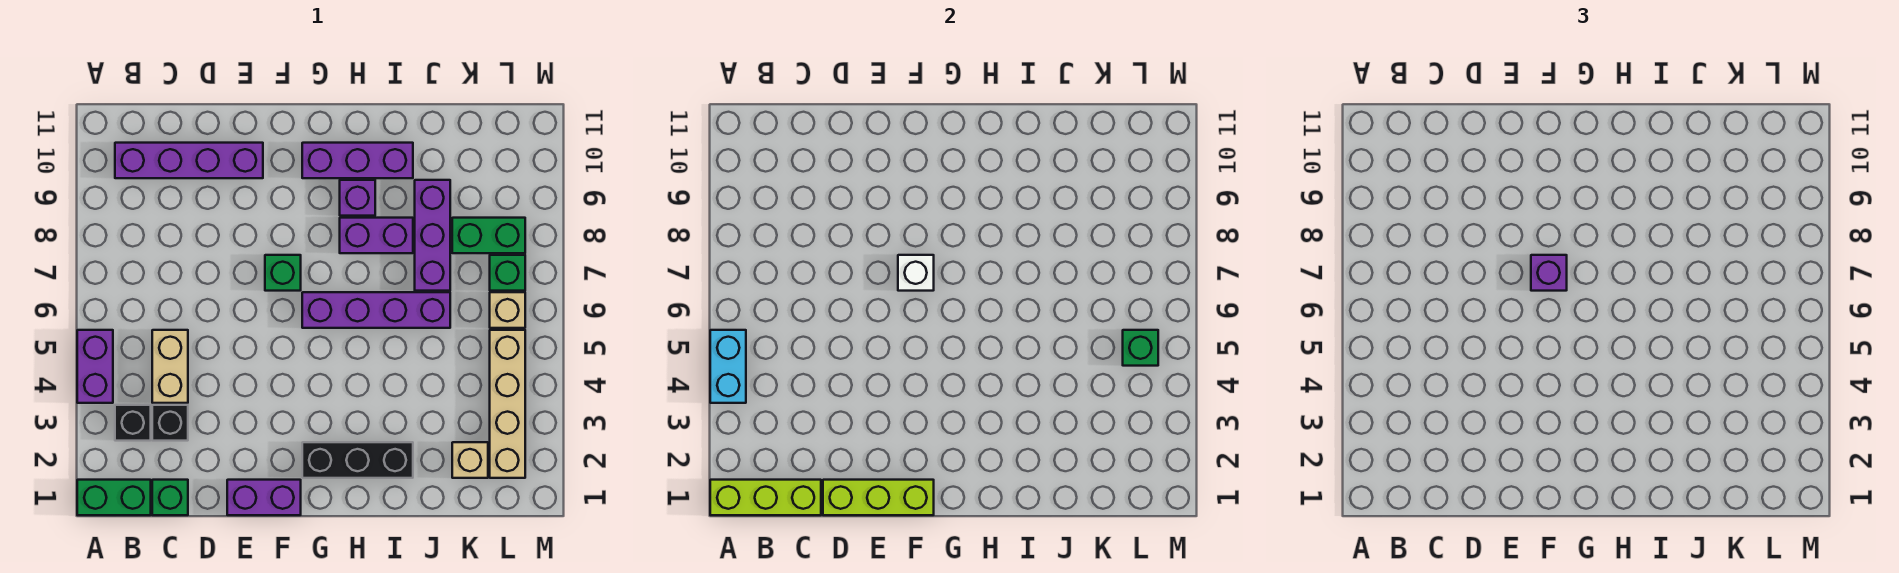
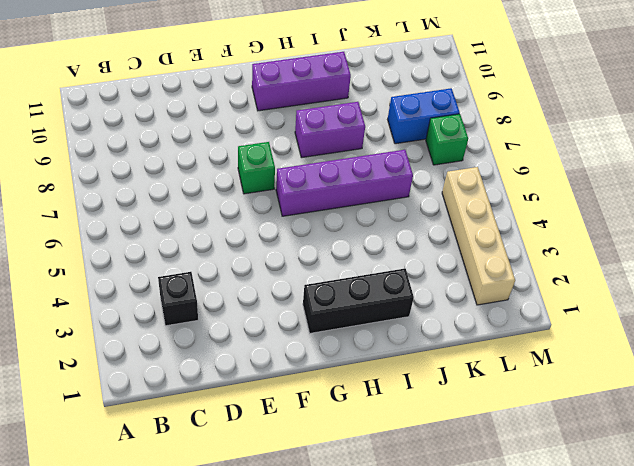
blue brick K8:L8 level 1 -> green brick K8:L8 level 1
none -> green brick A1:B1 level 1
none -> purple brick A4:A5 level 1
none -> black brick B3 level 1

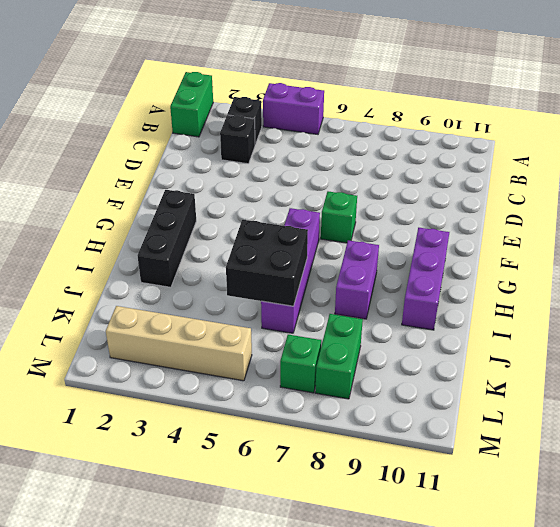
black brick I5:J6 level 2 -> none
none -> purple brick B10:E10 level 1
none -> green brick C1 level 1
none -> tan brick C4:C5 level 1

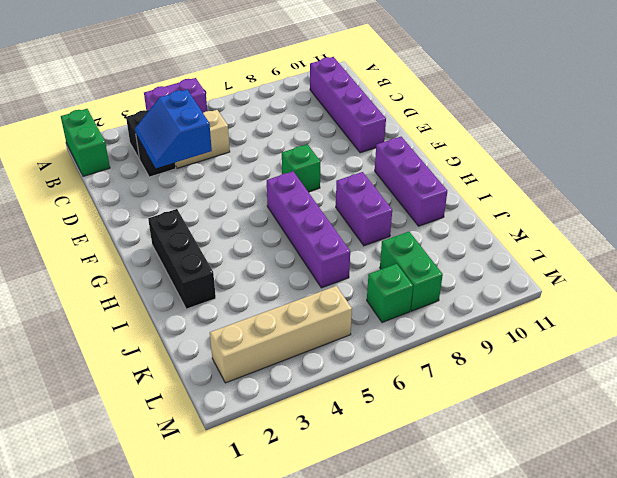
blue slope C3:D4 level 2 top 4 -> none
none -> green brick C1 level 1
none -> purple brick E1:F1 level 1
none -> purple brick H9 level 1

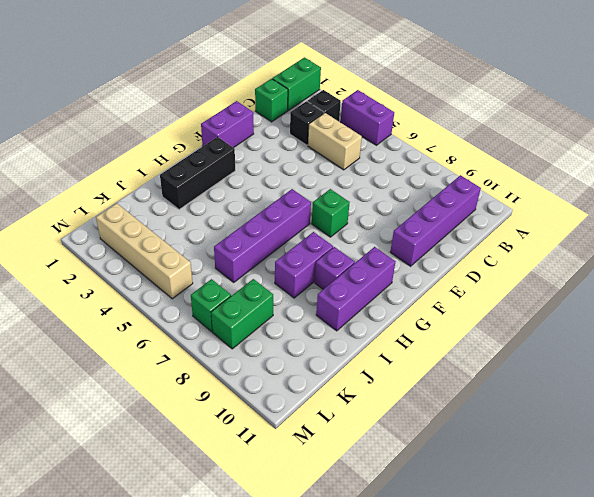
none -> purple brick J7:J9 level 1
none -> tan brick K2 level 1
none -> tan brick L6 level 1

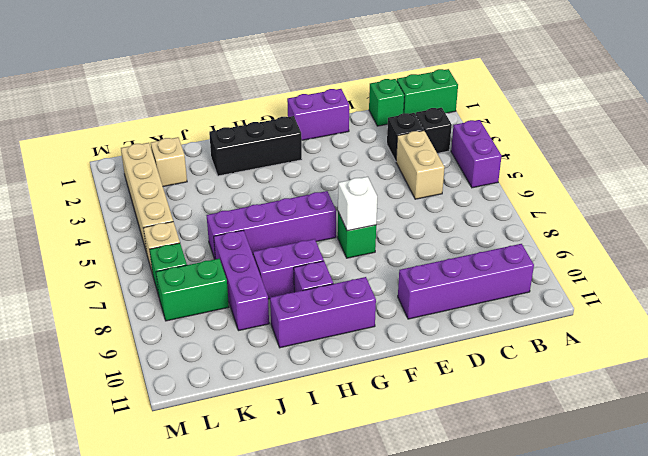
none -> lime brick A1:C1 level 2
none -> cyan brick A4:A5 level 2
none -> lime brick D1:F1 level 2

